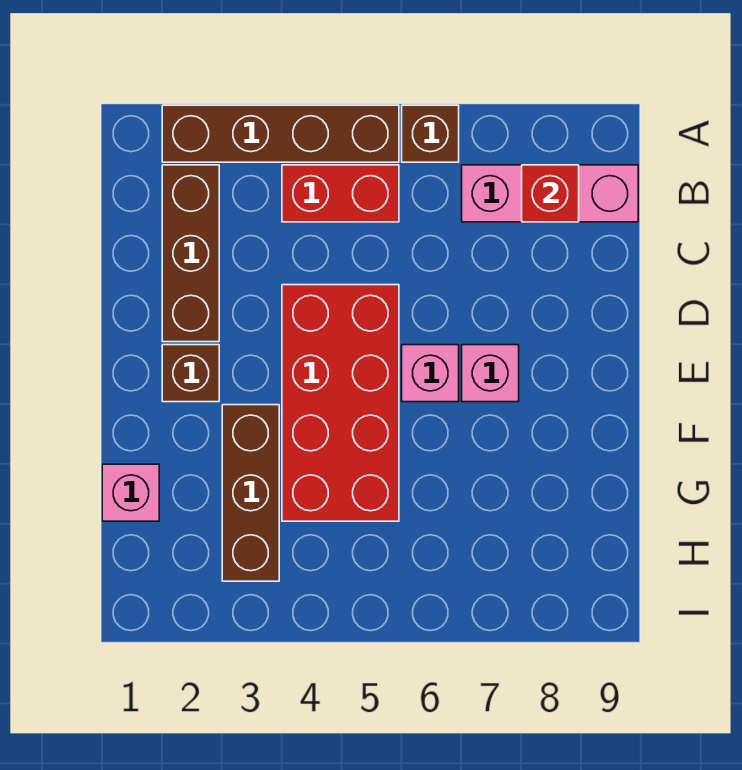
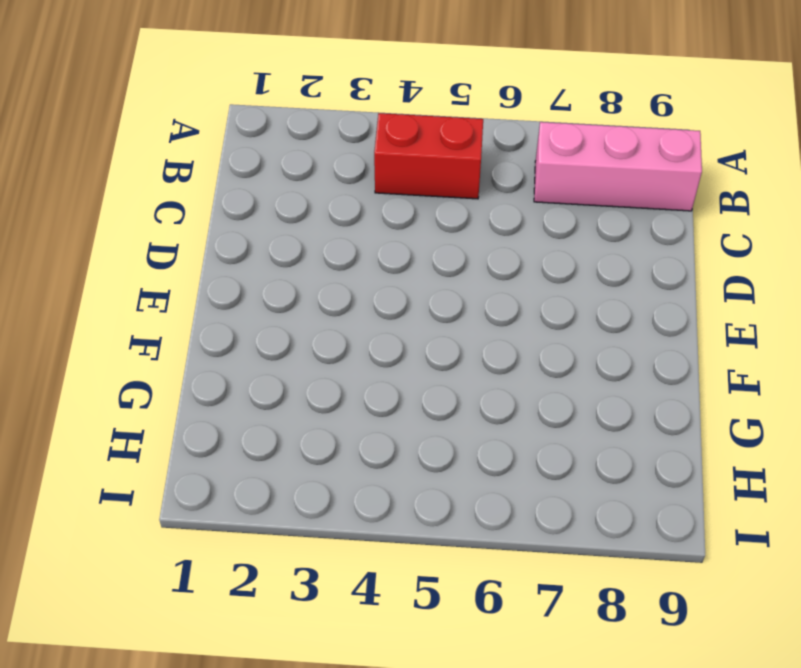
none -> brown brick A2:A5 level 1
none -> brown brick A6 level 1
none -> brown brick B2:D2 level 1

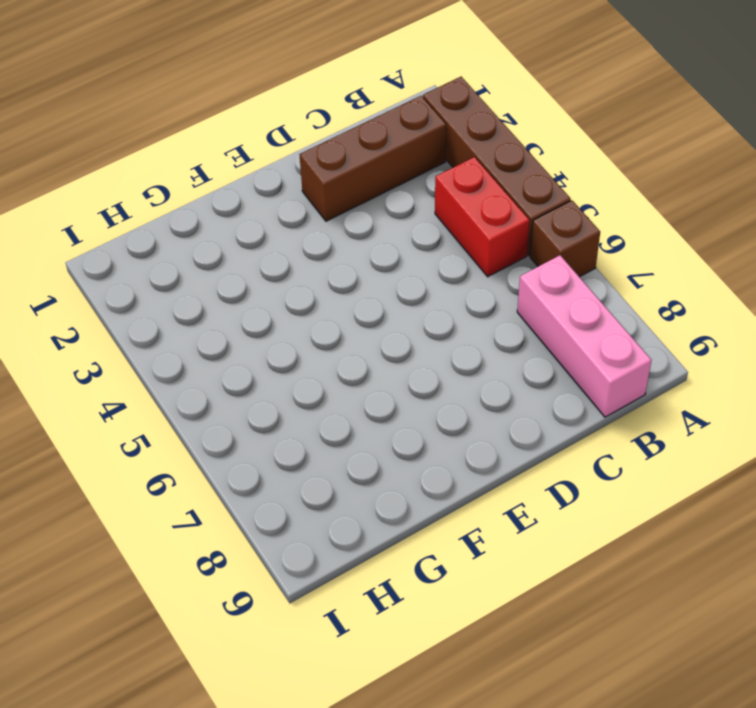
none -> red brick D4:G5 level 1
none -> brown brick E2 level 1
none -> pink brick E6 level 1

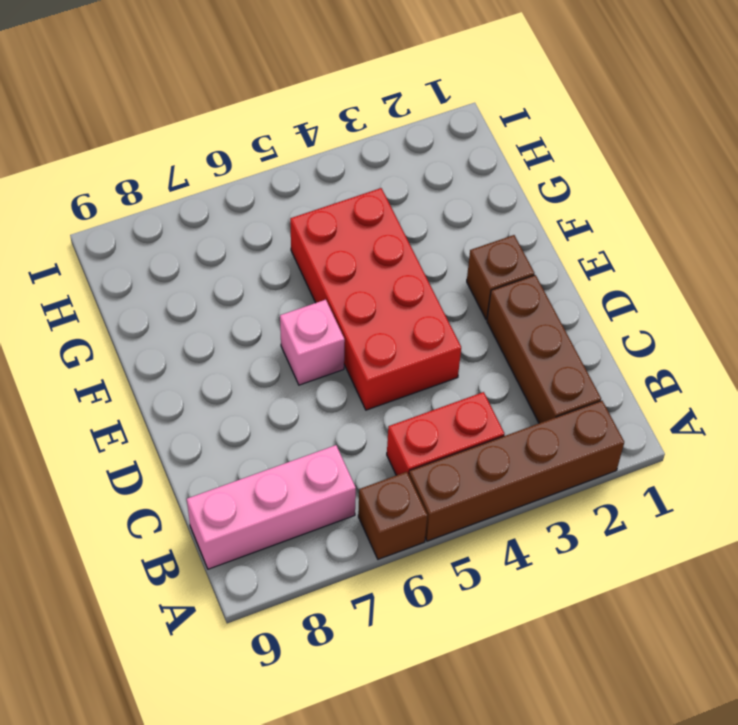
none -> pink brick E7 level 1
none -> brown brick F3:H3 level 1
none -> pink brick G1 level 1

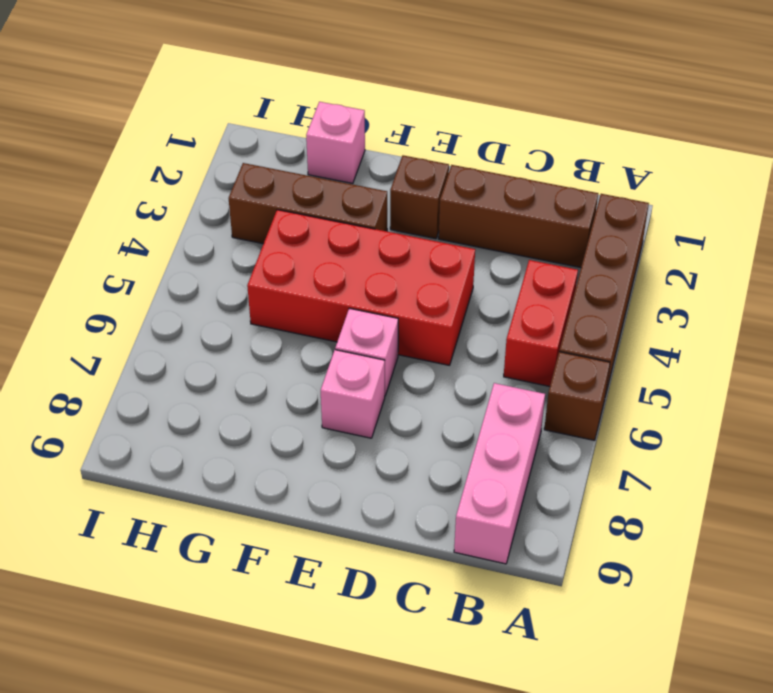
none -> red brick B8 level 2

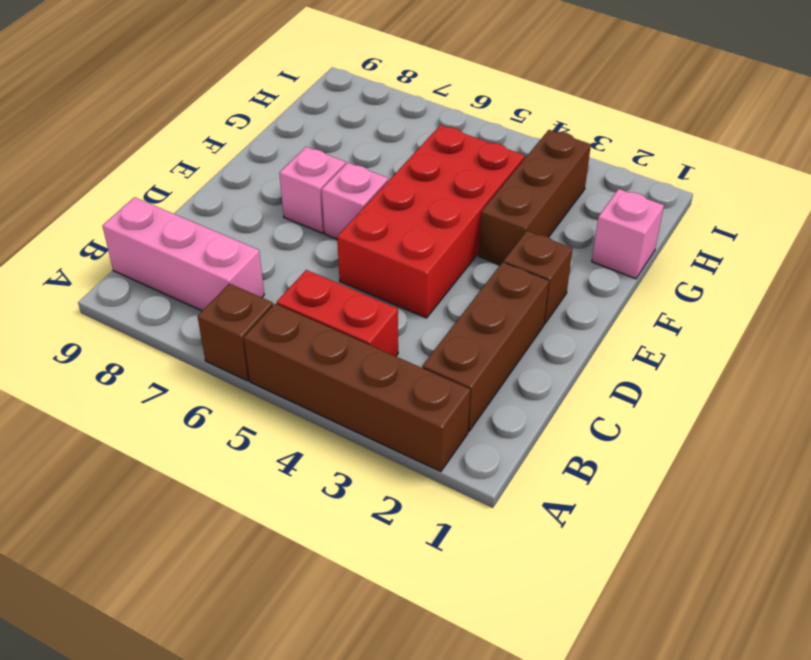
none -> red brick B8 level 2

